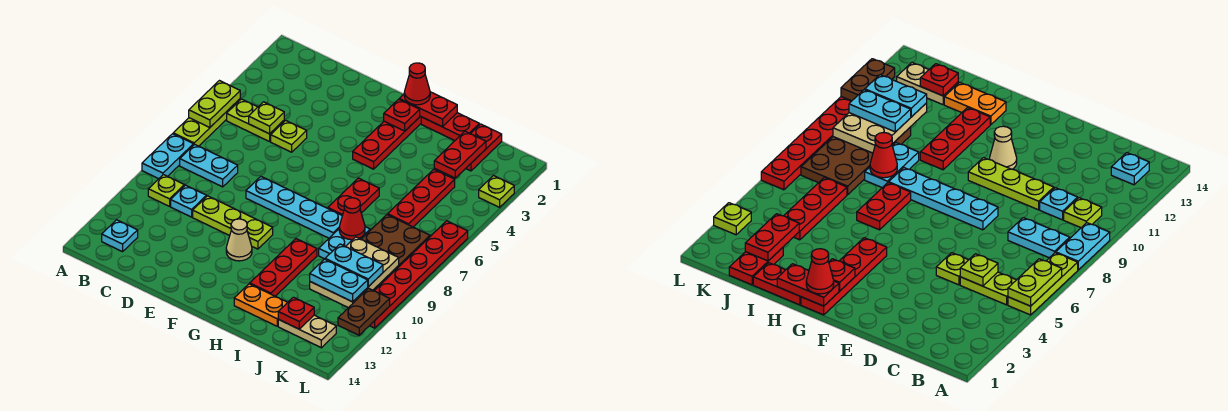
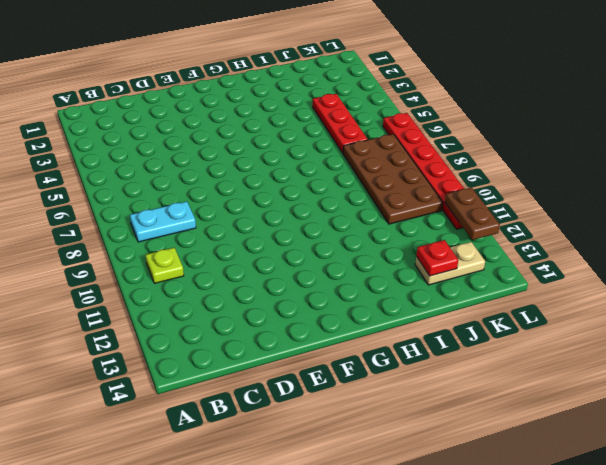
none -> lime plate A5:A7 level 1
none -> cyan plate A8:A9 level 1
none -> lime plate B5:C5 level 1
none -> cyan plate B13 level 1

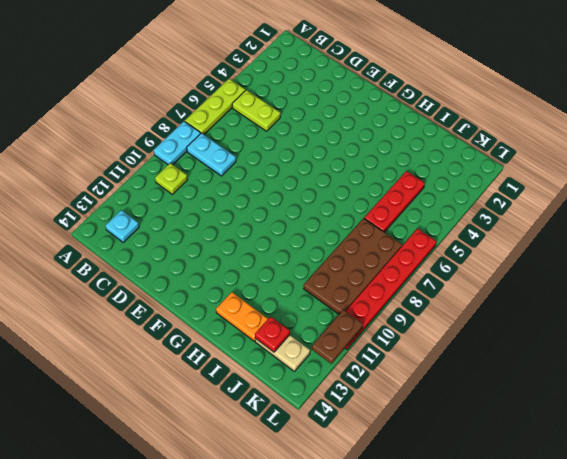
none -> cyan plate C10 level 1
none -> lime plate D5 level 1
none -> lime plate D10:F10 level 1
none -> cyan plate E8:H8 level 1

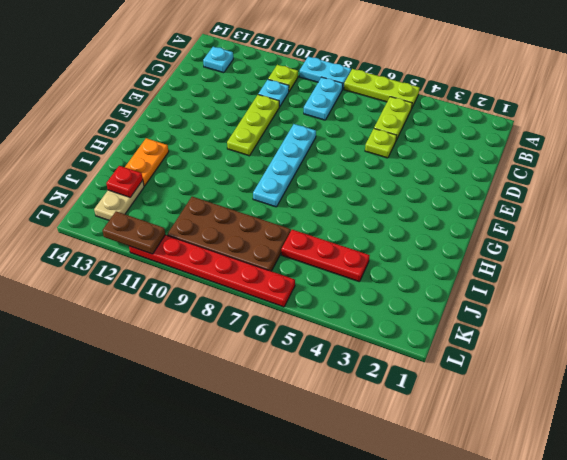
none -> tan cone F11 level 1
none -> red plate G1:G4 level 1
none -> red plate H1:I1 level 1
none -> red plate H6:H7 level 1

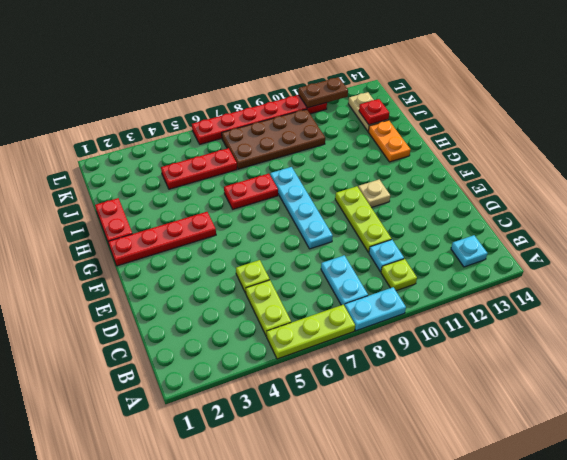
tan plate F11 level 1 -> tan cone F11 level 1
none -> red plate H10:H12 level 1
none -> cyan plate I8:I9 level 1
none -> red plate J1:J2 level 1
none -> lime plate L3 level 1

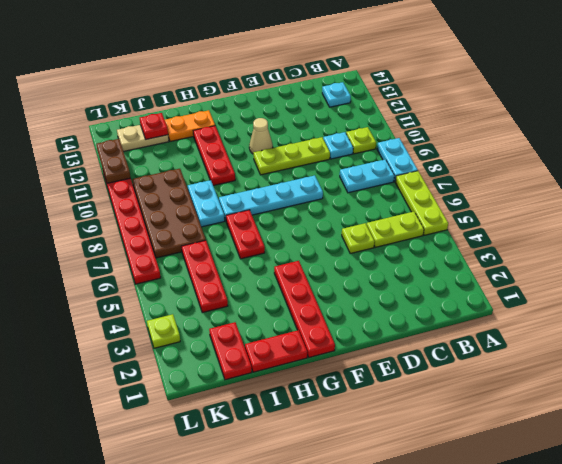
none -> lime plate A5:A6 level 2
none -> lime plate C5 level 2
none -> red plate G1:H1 level 2
none -> red plate G2 level 2

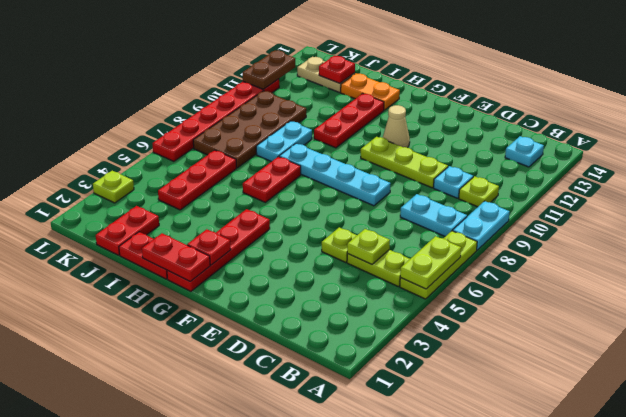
none -> red cone I8 level 2
none -> red plate J2:J3 level 2
none -> tan plate J9:K11 level 2
none -> red cone G1 level 3

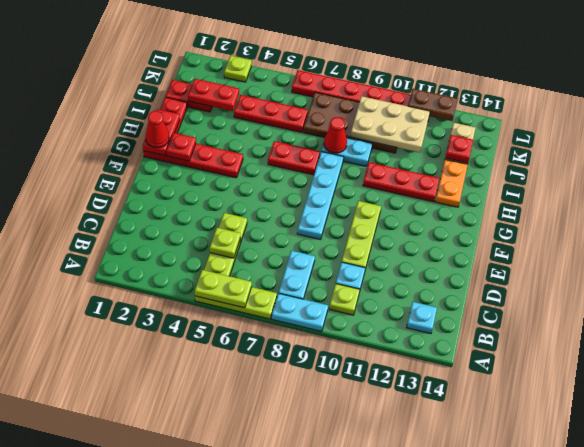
none -> tan cone F11 level 1
none -> cyan plate J10:K10 level 3
none -> cyan plate J11:K11 level 3

